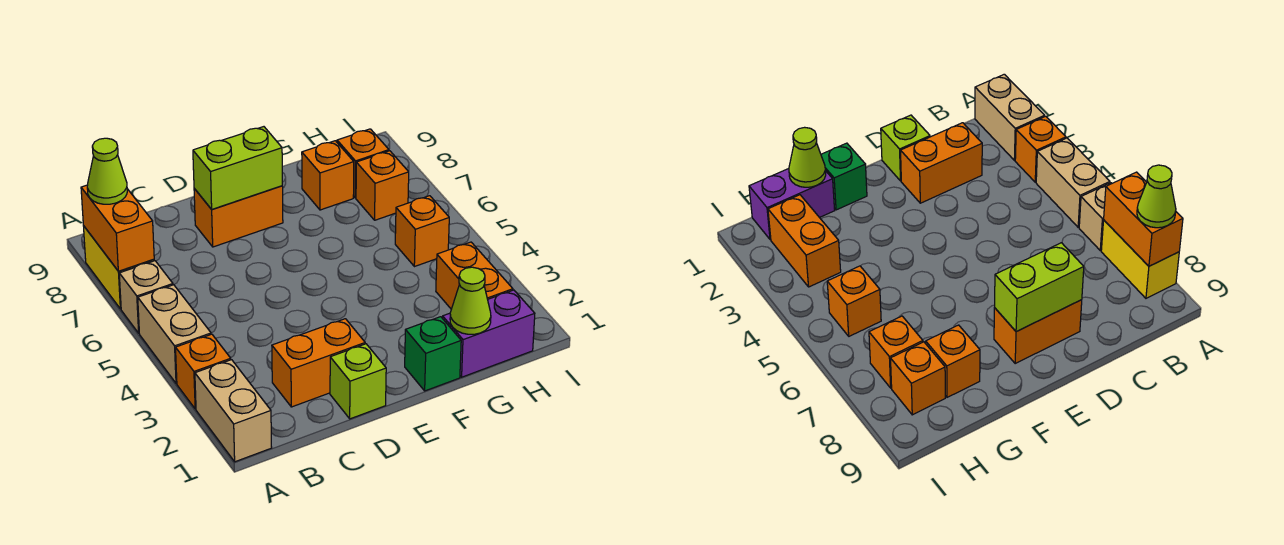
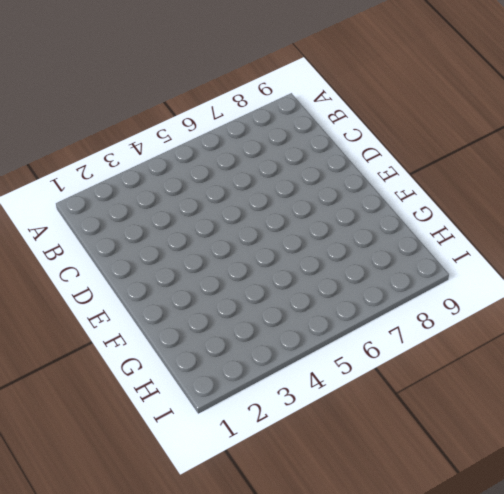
none -> tan brick A1:A2 level 1
none -> orange brick A3 level 1
none -> tan brick A4:A5 level 1

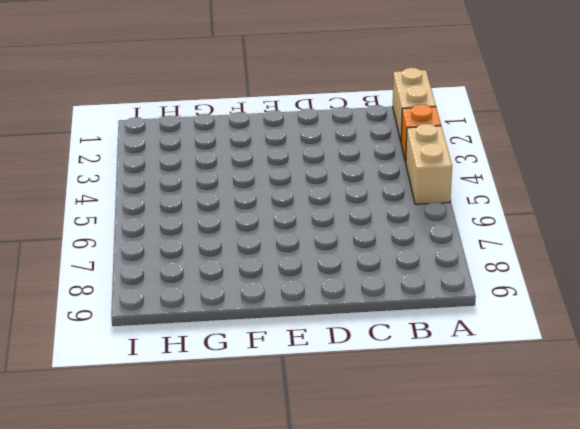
none -> tan brick A6 level 1
none -> yellow brick A7:A8 level 1
none -> orange brick C2:D2 level 1

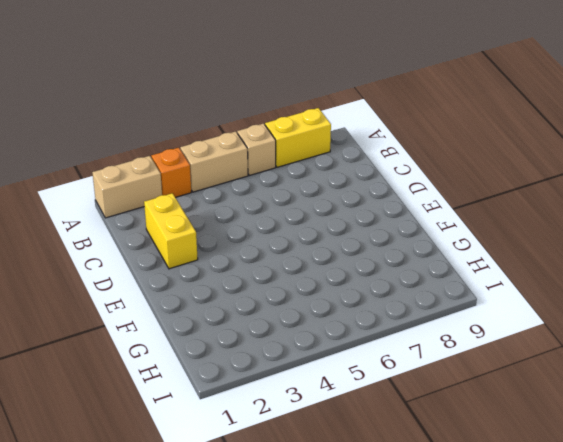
yellow brick C2:D2 level 1 -> orange brick C2:D2 level 1
none -> lime brick D1 level 1
none -> orange brick D8:E8 level 1
none -> green brick F1 level 1

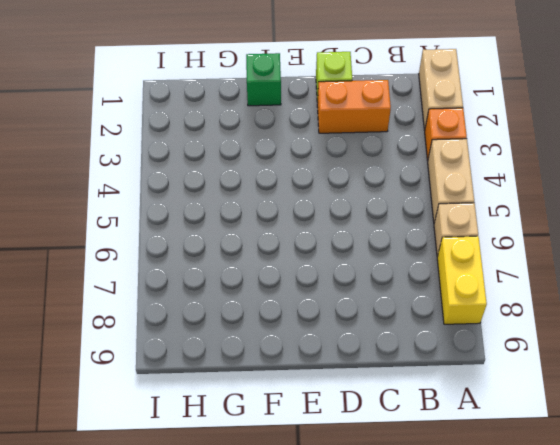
none -> orange brick D8:E8 level 1
none -> purple brick G1:H1 level 1
none -> orange brick G8 level 1

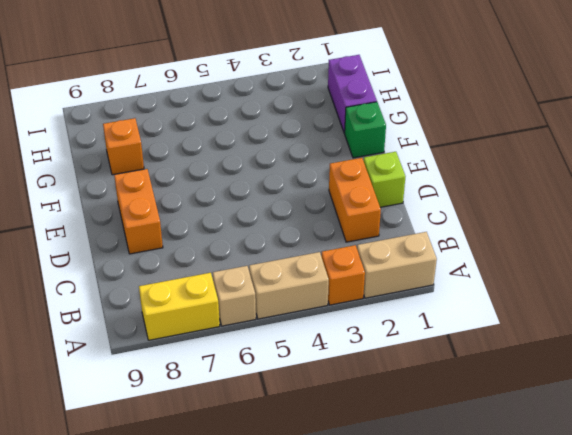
none -> orange brick H2:H3 level 1
none -> orange brick H5 level 1
none -> orange brick H7 level 1

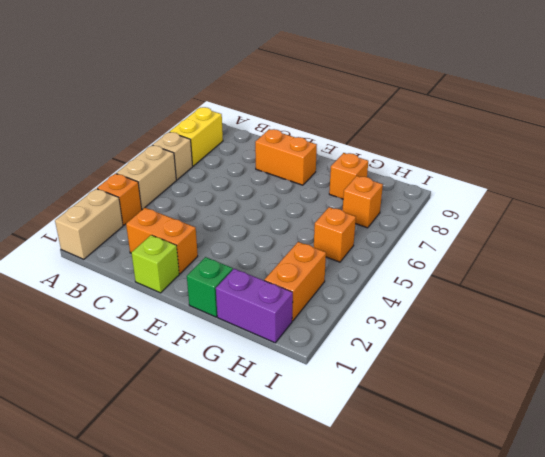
none -> orange brick H8 level 1
none -> orange brick A7:A8 level 2
none -> lime brick D8:E8 level 2

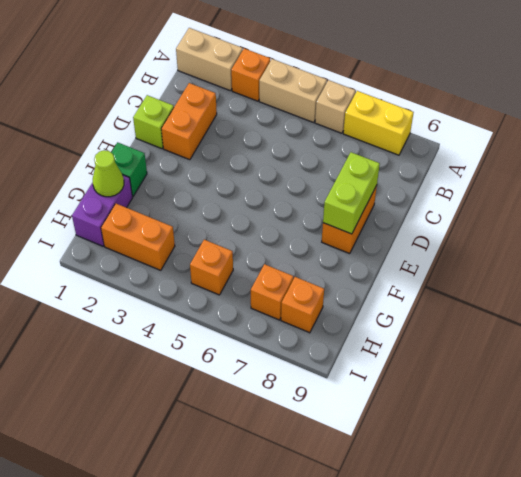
none -> orange brick G8 level 1
none -> orange brick A7:A8 level 2
none -> lime cone A8 level 3

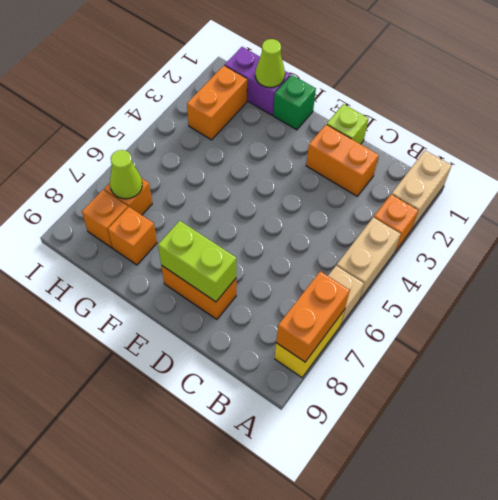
lime cone H7 level 2 -> lime cone A8 level 3
none -> orange brick H5 level 1

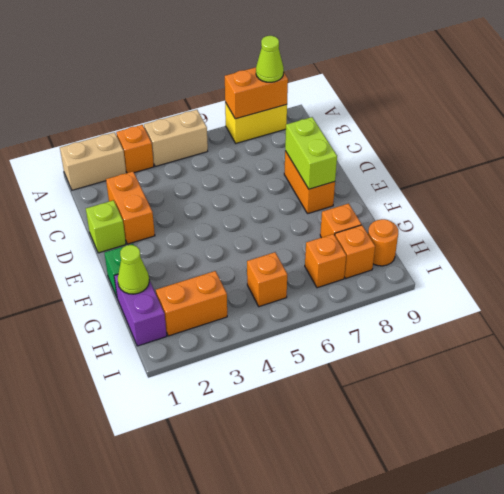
orange round brick H9 level 1 -> none
none -> tan brick A6 level 1

